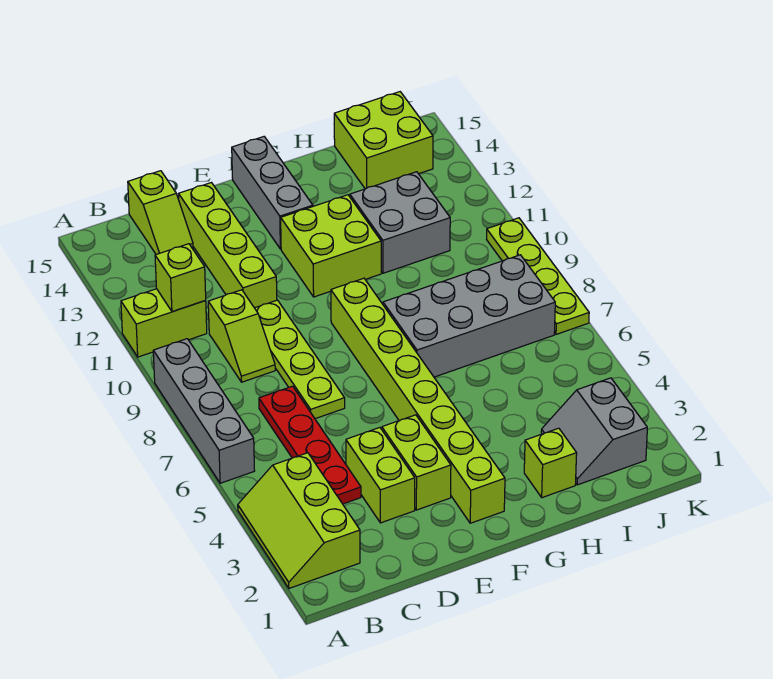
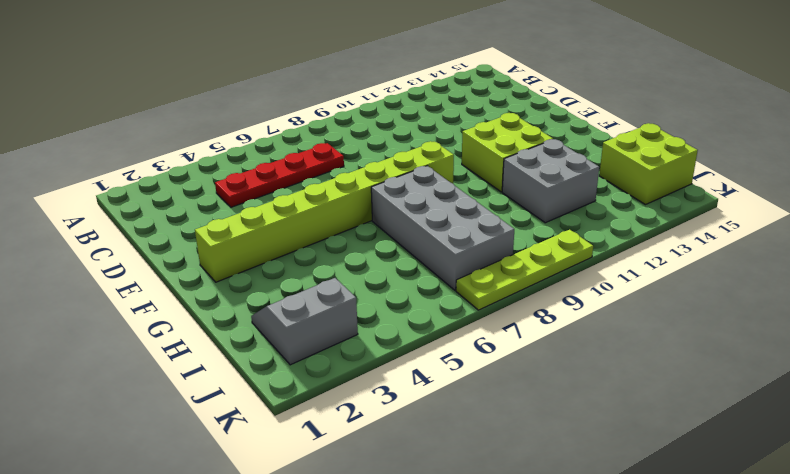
none -> lime slope A2:B4 level 1 top B
none -> grey brick A6:A9 level 1
none -> lime brick A11:B11 level 1

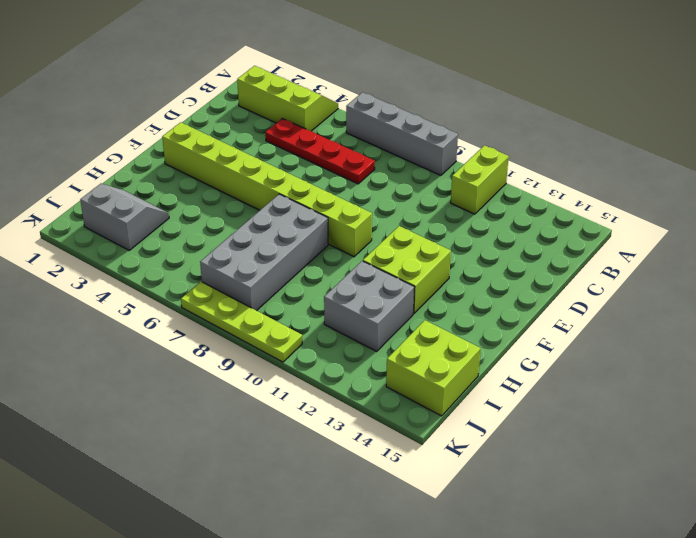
none -> lime slope C9:C10 level 1 top 10
none -> lime slope C14:C15 level 1 top 15
none -> lime brick D3:D4 level 1

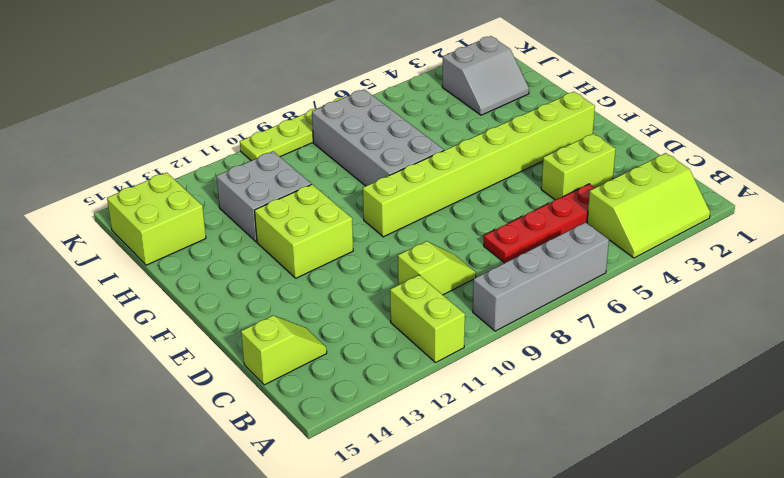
none -> lime plate D7:D10 level 1
none -> lime brick D11:D14 level 1
none -> lime brick E3:E4 level 1

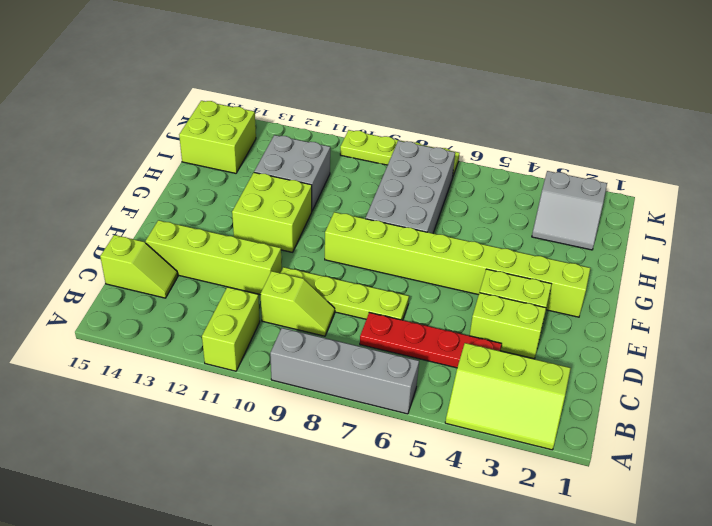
none -> grey brick F13:F15 level 1
none -> lime brick H2 level 1
none -> lime brick B11 level 2

